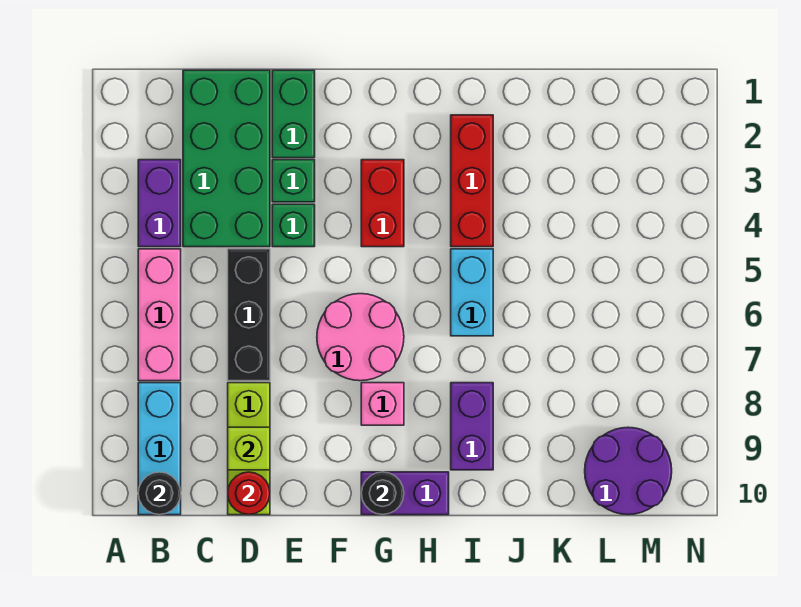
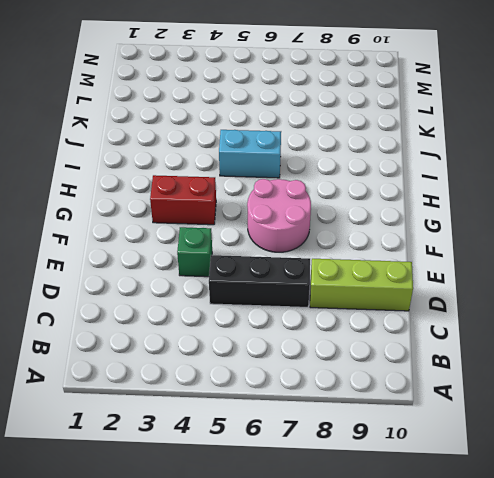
none -> purple brick B3:B4 level 1
none -> pink brick B5:B7 level 1
none -> cyan brick B8:B10 level 1

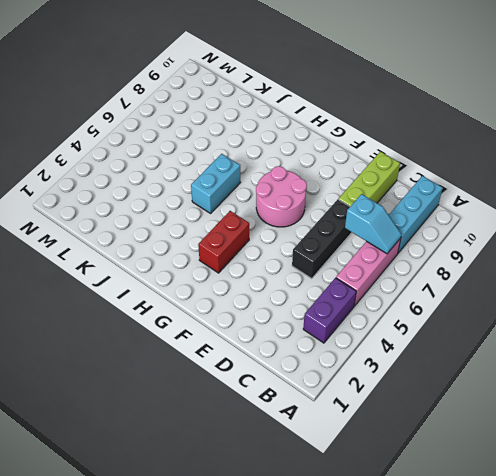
cyan slope B7:C7 level 2 top C -> none
none -> green brick C1:D4 level 1
none -> green brick E1:E2 level 1
none -> green brick E3 level 1

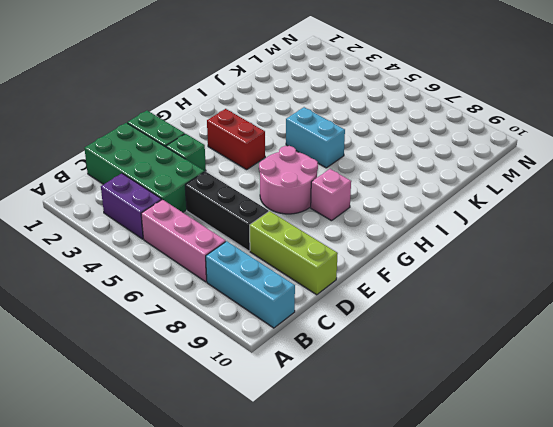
none -> green brick E4 level 1
none -> purple brick G10:H10 level 1
none -> red brick I2:I4 level 1

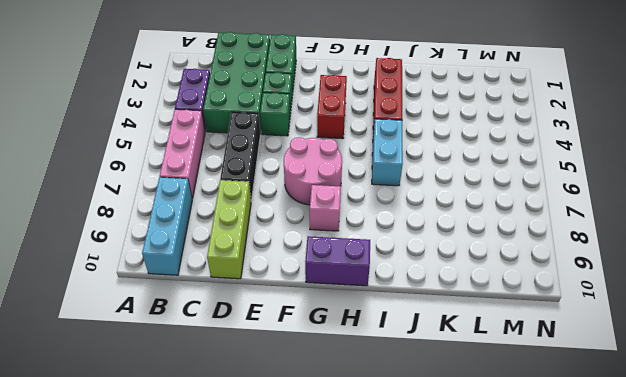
none -> purple brick I8:I9 level 1
none -> purple round brick L9:M10 level 1
none -> black round brick B10 level 2

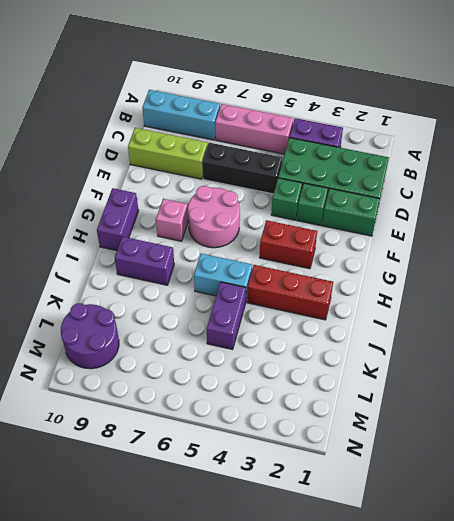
purple brick J5:K5 level 1 -> none
none -> black round brick B10 level 2
none -> lime brick D9 level 2
none -> red round brick D10 level 2

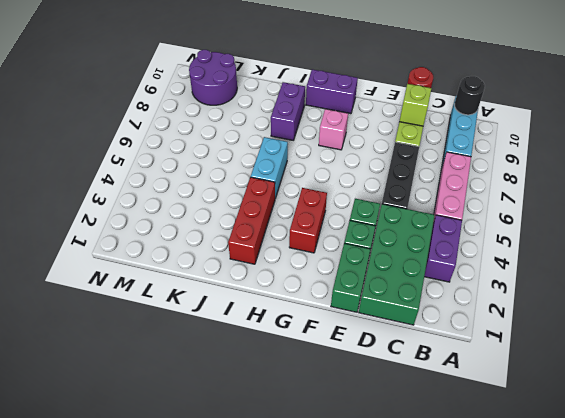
none -> pink round brick F6:G7 level 1
none -> black round brick G10 level 2

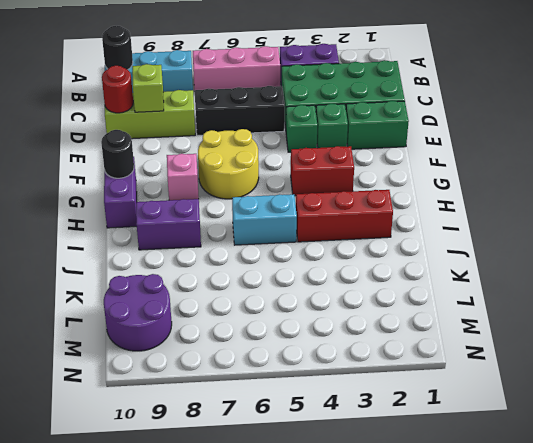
yellow round brick F6:G7 level 1 -> pink round brick F6:G7 level 1

